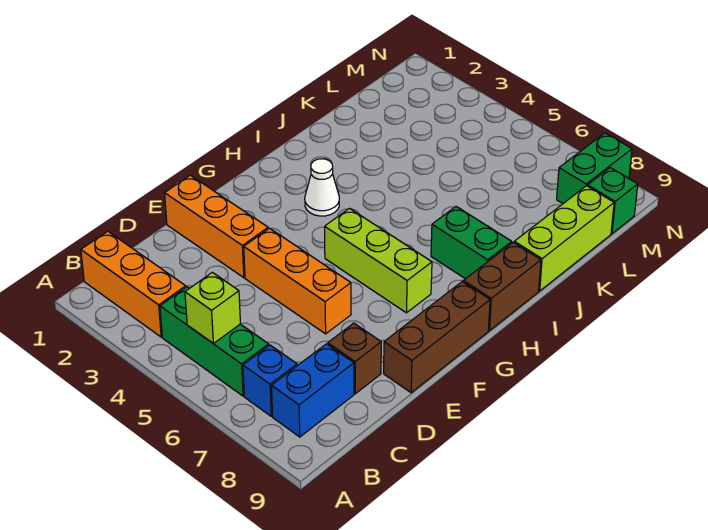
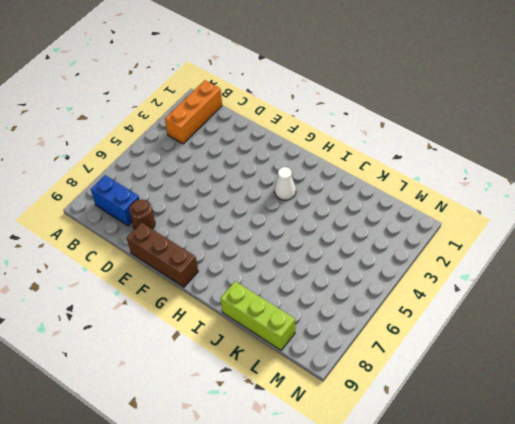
brown round brick D8 level 1 -> brown brick D8 level 1
none -> green brick B4:B6 level 1
none -> blue brick B7 level 1
none -> orange brick E1:E3 level 1

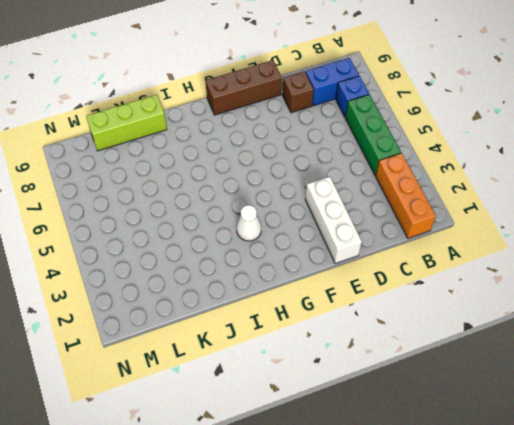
white brick E1:E3 level 1 -> orange brick E1:E3 level 1
none -> orange brick E4:E6 level 1
none -> lime brick G5:G7 level 1
none -> brown brick H9:I9 level 1

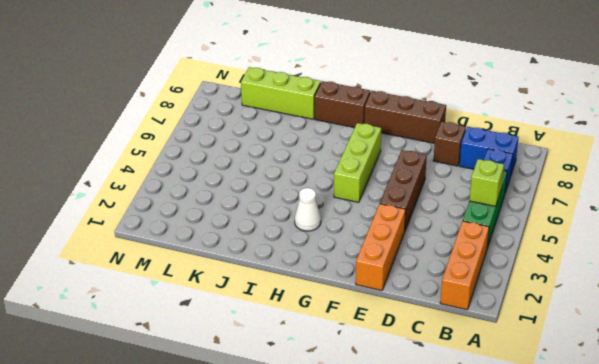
brown brick E4:E6 level 1 -> orange brick E4:E6 level 1
none -> green brick I7:I8 level 1
none -> green brick M8:N8 level 1
none -> green brick M9 level 1

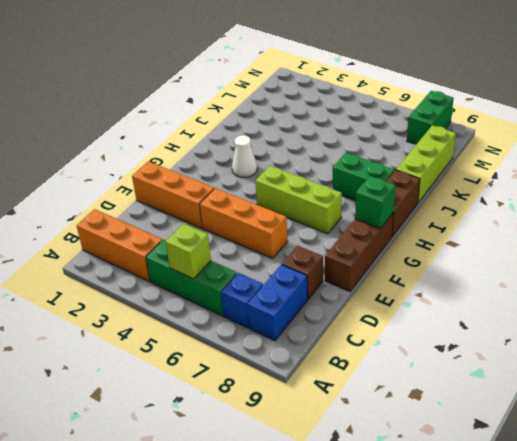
green brick G9 level 2 -> green brick M9 level 1

